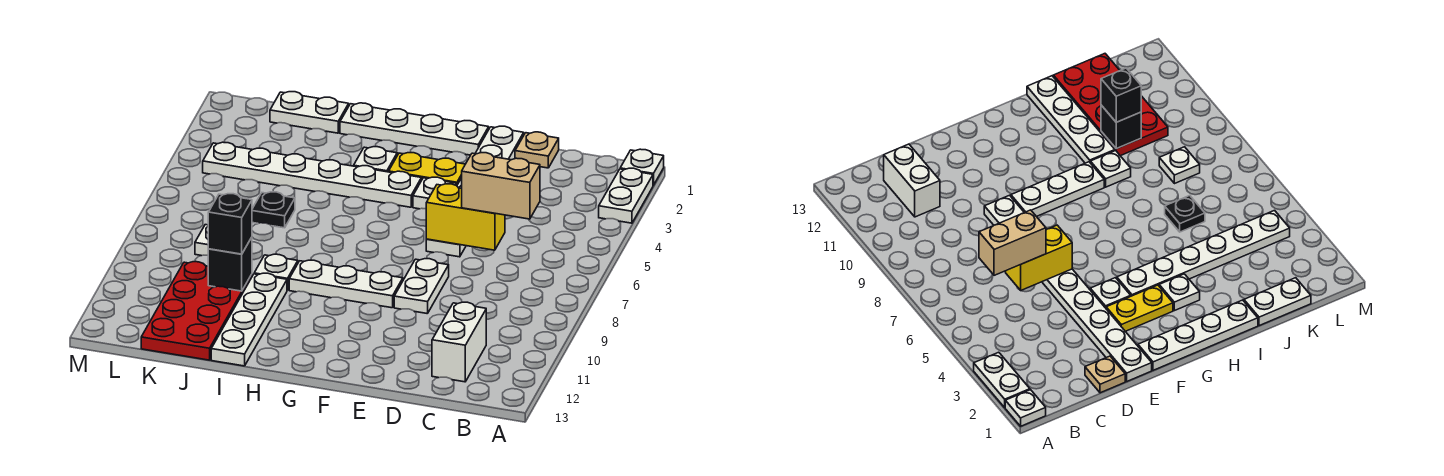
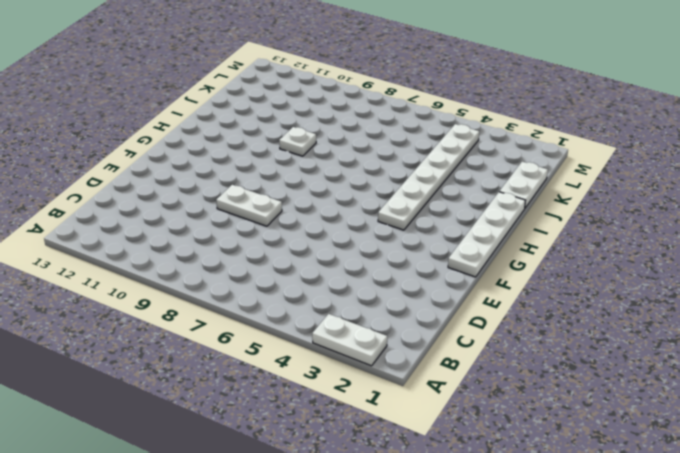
none -> white plate A1 level 1
none -> white brick C11:C12 level 1
none -> tan plate D1 level 1

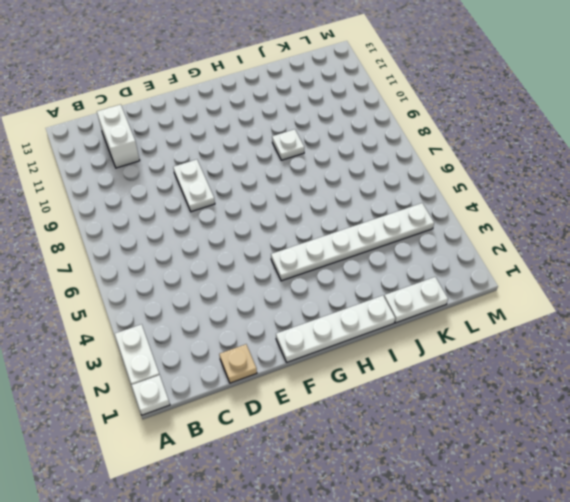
none -> white plate E1:E6 level 1
none -> yellow plate F3:G3 level 1
none -> white plate F4 level 1

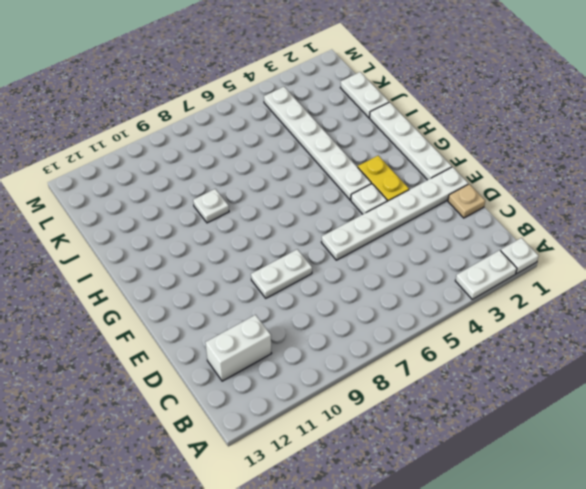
none -> white plate F9:H9 level 1
none -> white plate H3 level 1
none -> white plate I10:I13 level 1

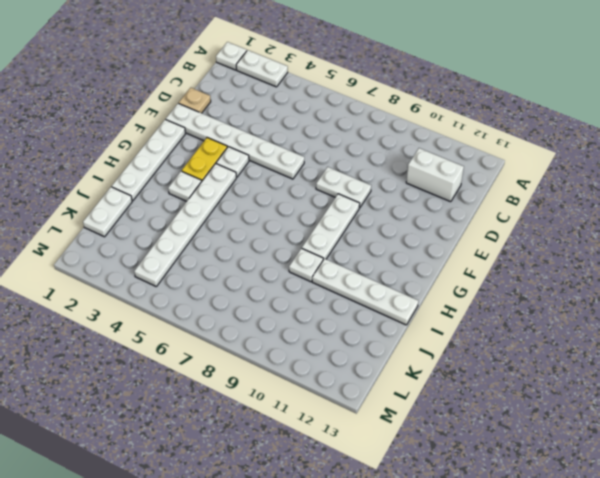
none -> black plate J6 level 1
none -> red plate J10:K13 level 1
none -> white plate K8 level 1

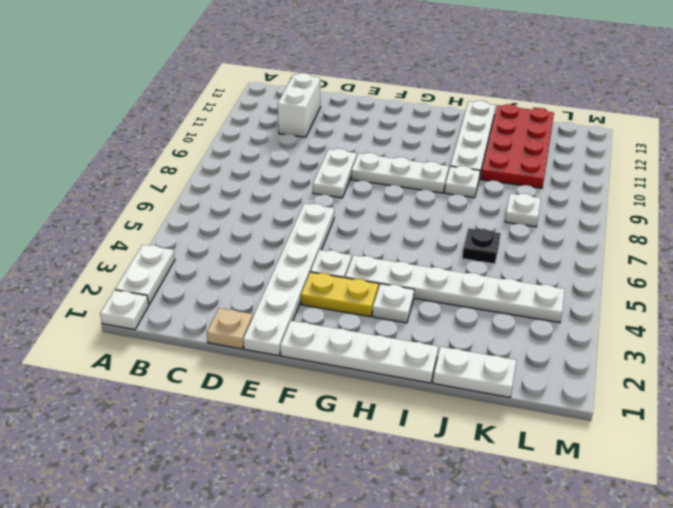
none -> yellow brick D6:E6 level 2
none -> black brick J10 level 2
none -> tan brick C6:D6 level 3

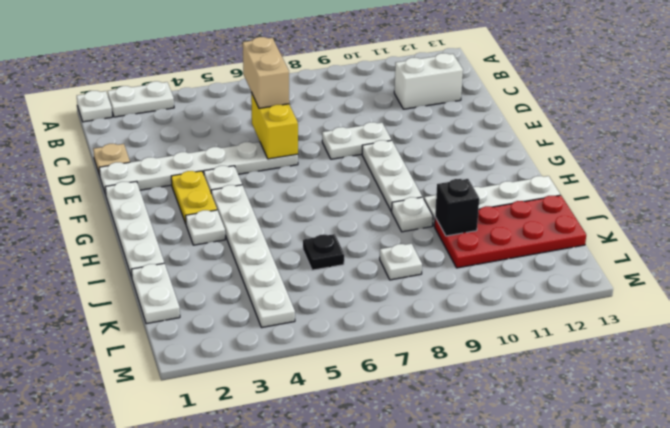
none -> black brick J10 level 3

